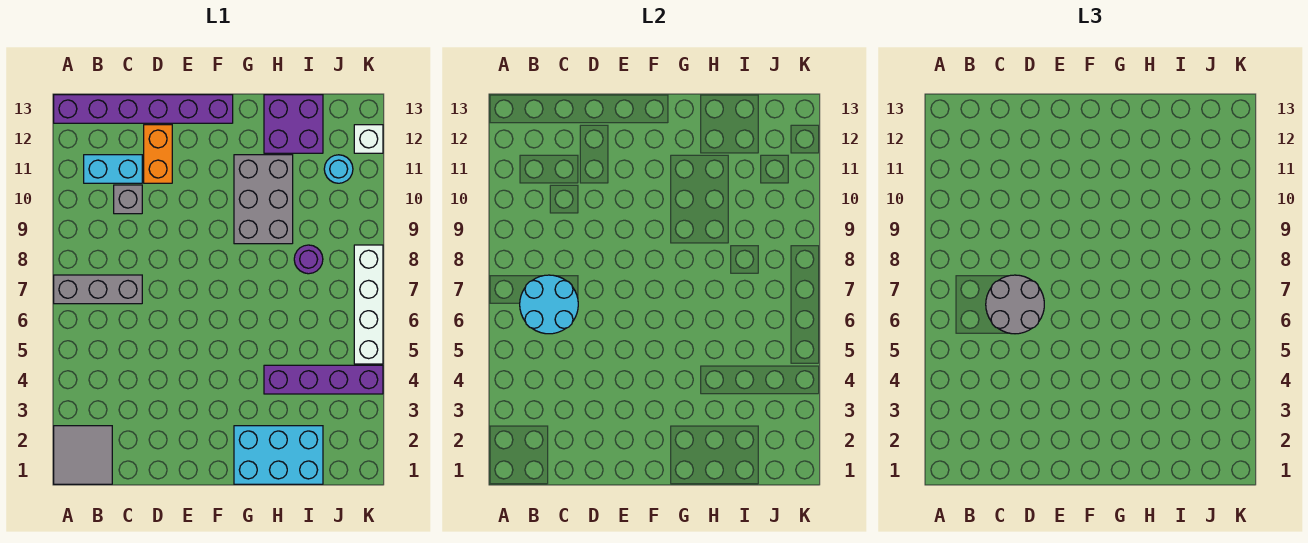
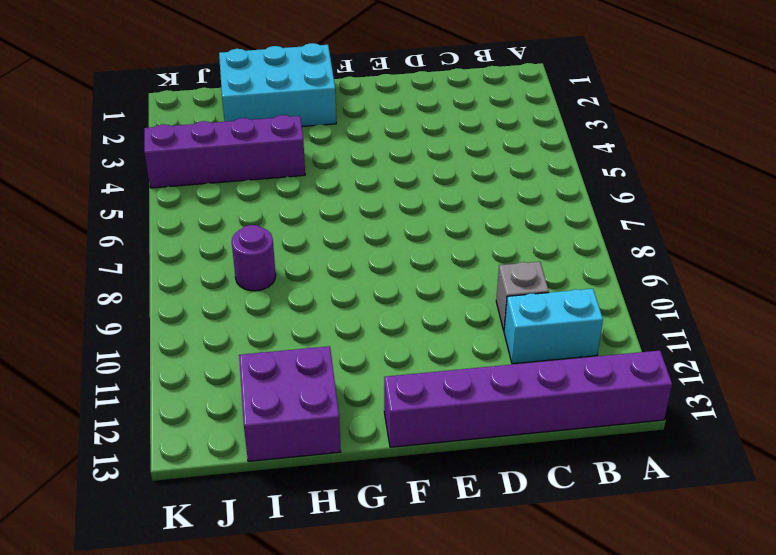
none -> grey tile A1:B2 level 1
none -> grey brick A7:C7 level 1
none -> orange brick D11:D12 level 1

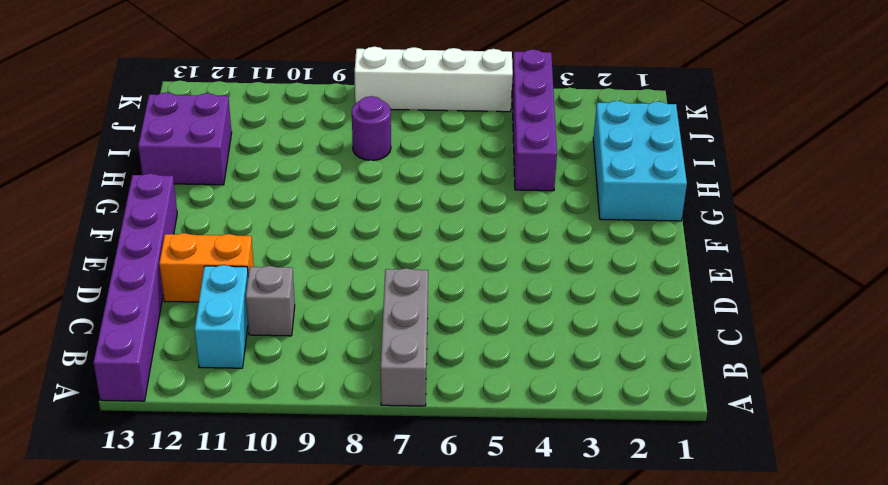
none -> grey tile A1:B2 level 1
none -> grey brick G9:H11 level 1
none -> cyan round brick J11 level 1

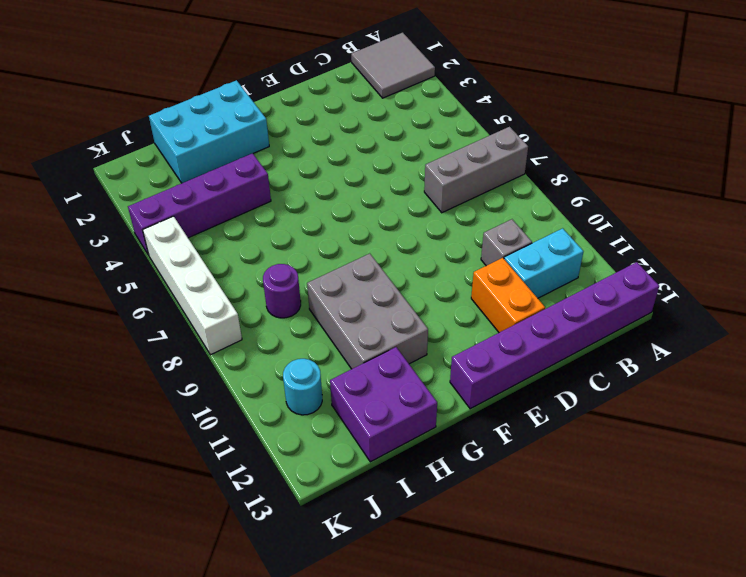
none -> white brick K12 level 1
none -> cyan round brick B6:C7 level 2
none -> grey round brick C6:D7 level 3

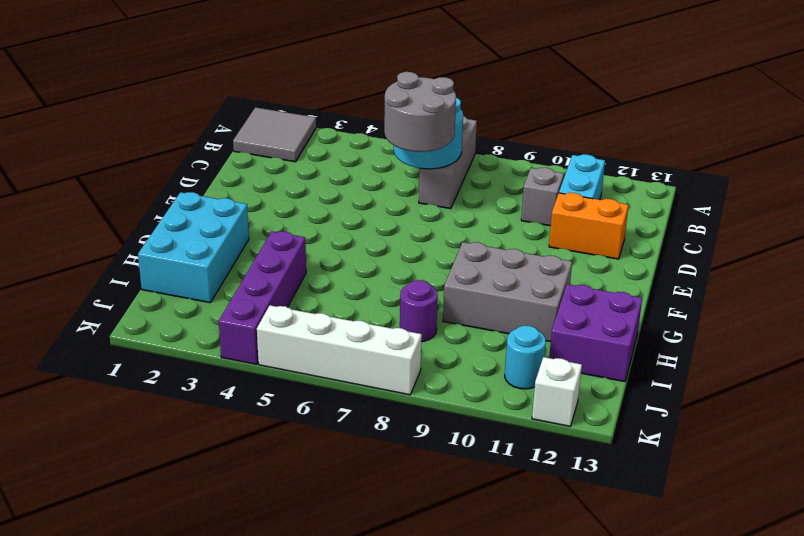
none -> purple brick A13:F13 level 1

